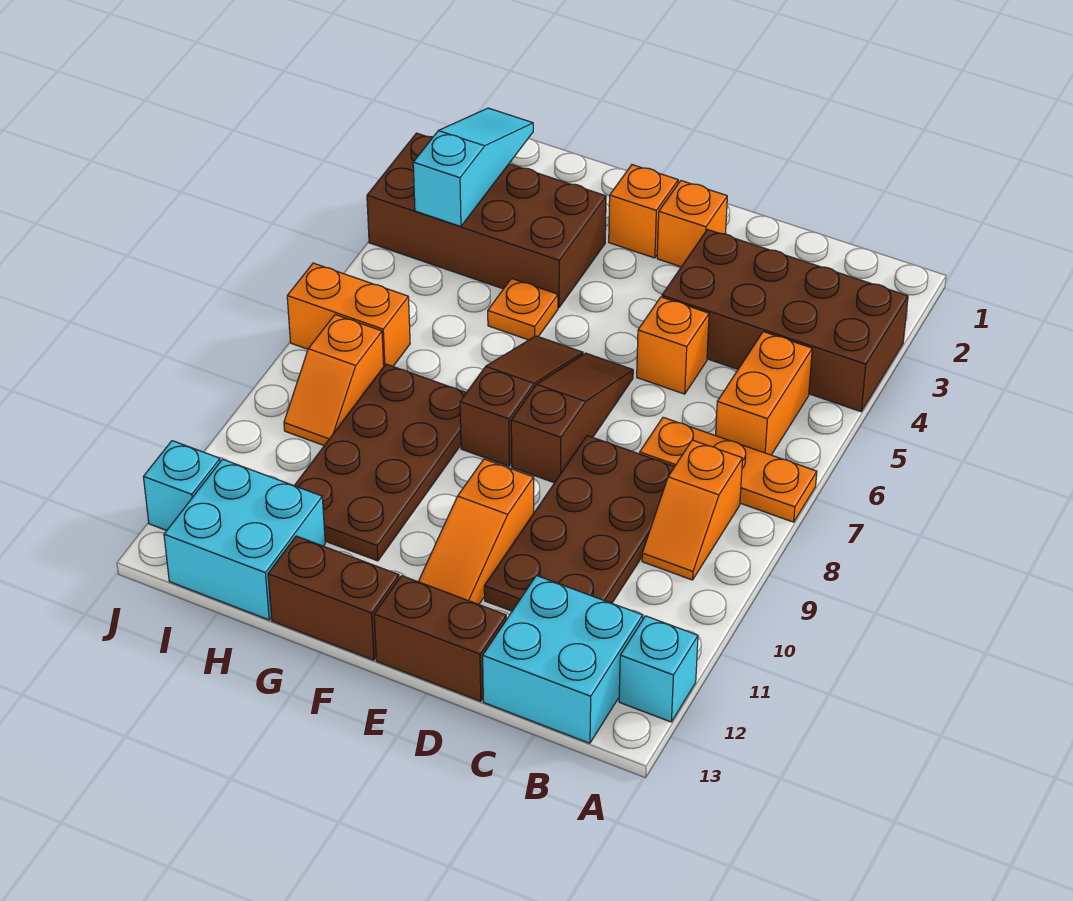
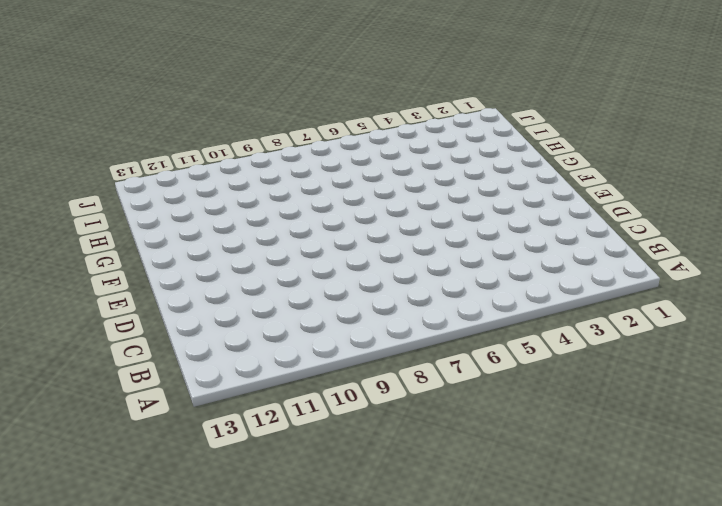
none -> brown brick A3:D4 level 1
none -> orange plate A7:C7 level 1
none -> cyan brick A12 level 1

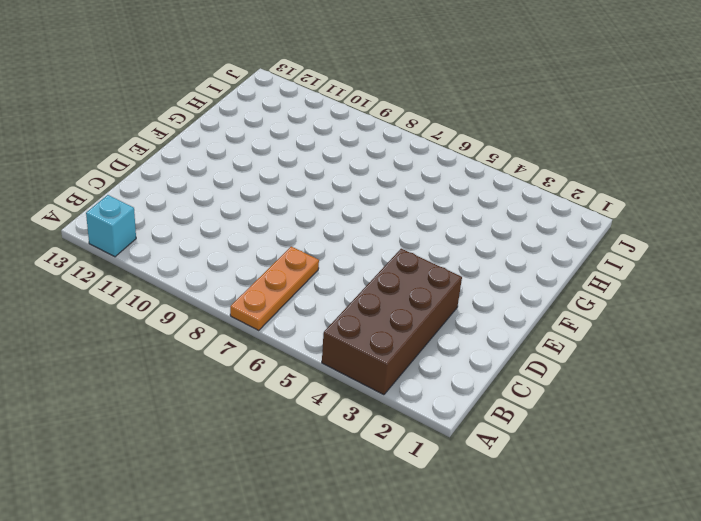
none -> orange brick B5:B6 level 1
none -> orange slope B8:B9 level 1 top 8
none -> cyan brick B12:C13 level 1

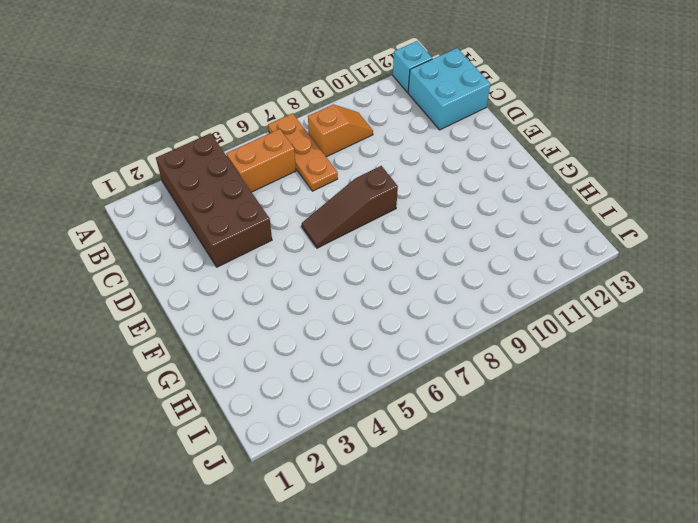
none -> brown plate C8:D11 level 1
none -> orange brick D5 level 1
none -> brown brick D13:E13 level 1

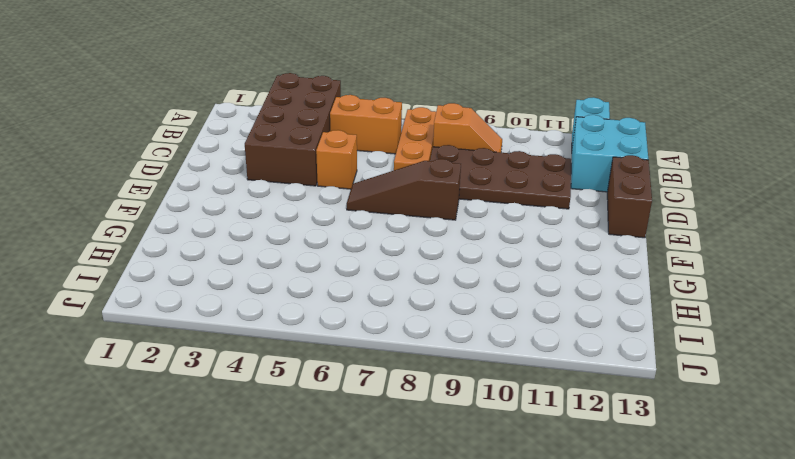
none -> orange brick E2 level 1
none -> orange slope E10:E12 level 1 top 10
none -> orange brick F2 level 1

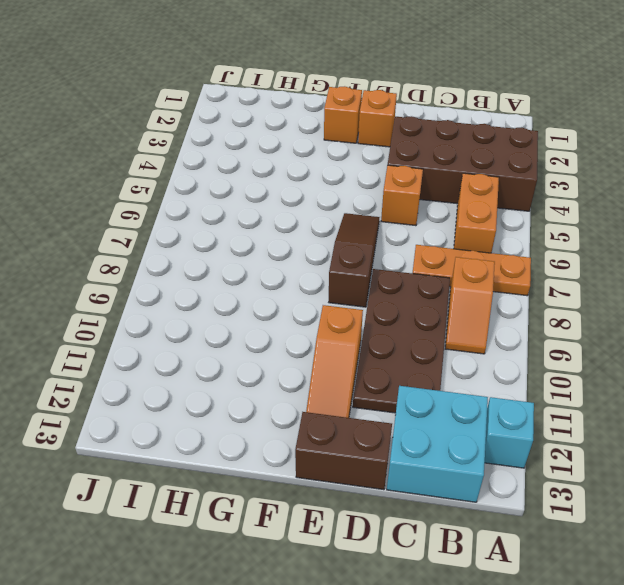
none -> brown slope F6:F8 level 1 top 8
none -> brown brick F13:G13 level 1
none -> brown brick G3:J4 level 1

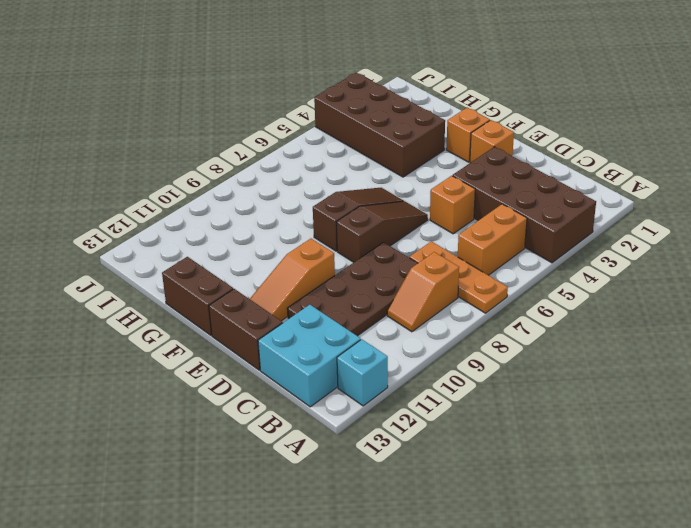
none -> orange plate G5 level 1
none -> brown plate G8:H11 level 1
none -> cyan brick H12:I13 level 1

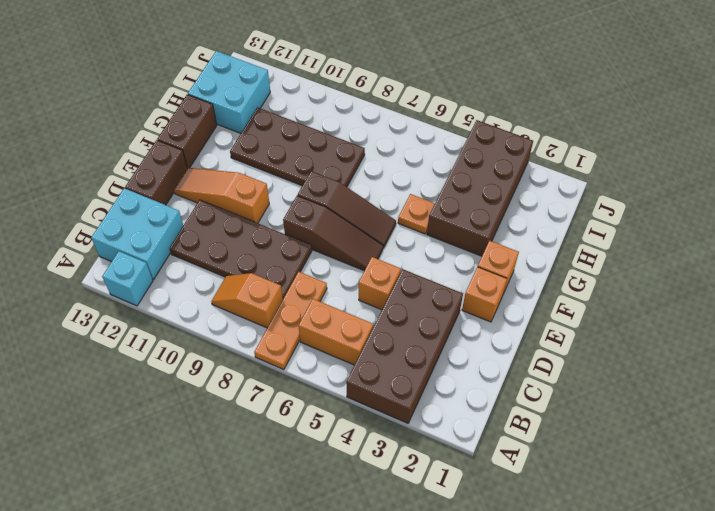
none -> orange brick I7:J7 level 1
none -> orange slope I8:I9 level 1 top 8
none -> cyan brick J12 level 1

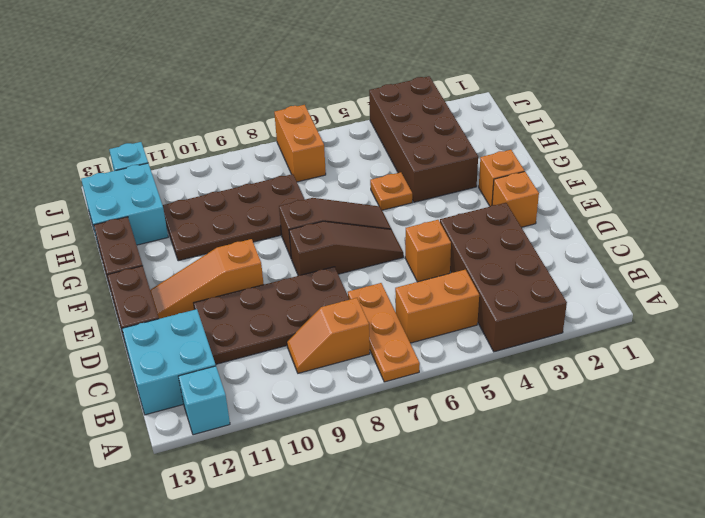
none -> orange slope I8:I9 level 1 top 8
none -> cyan slope I2:I4 level 2 top 4

